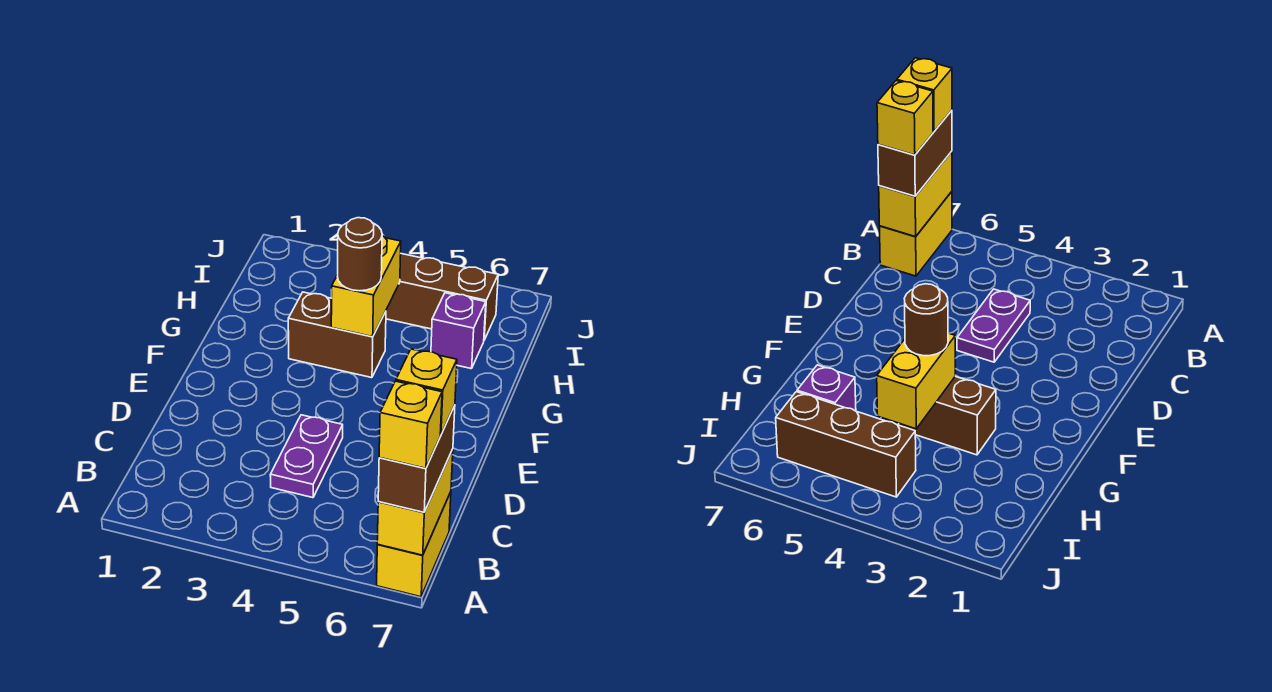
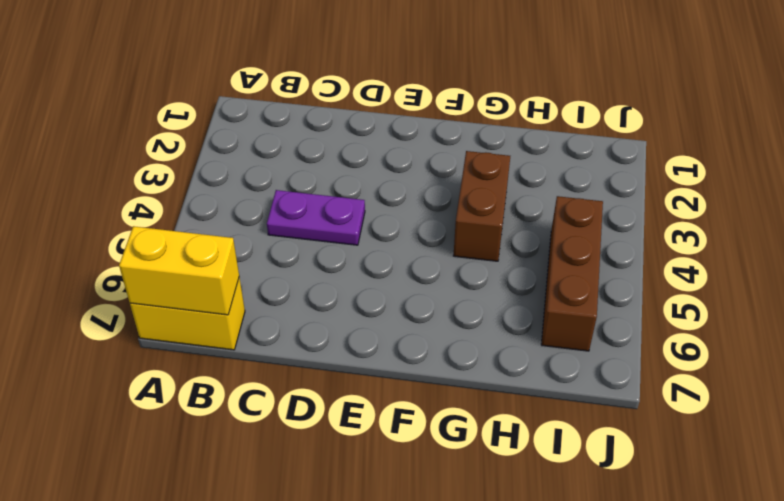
none -> purple brick H6 level 1
none -> yellow brick G4:H4 level 2

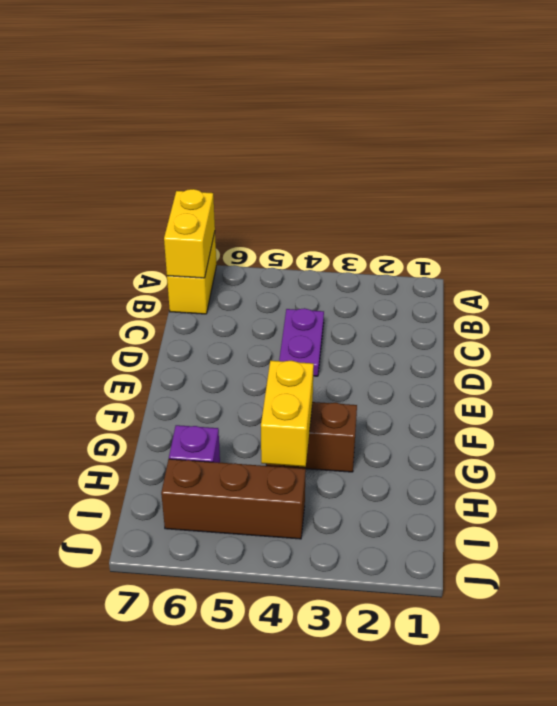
none -> brown brick A7:B7 level 3
none -> brown round brick G4 level 3

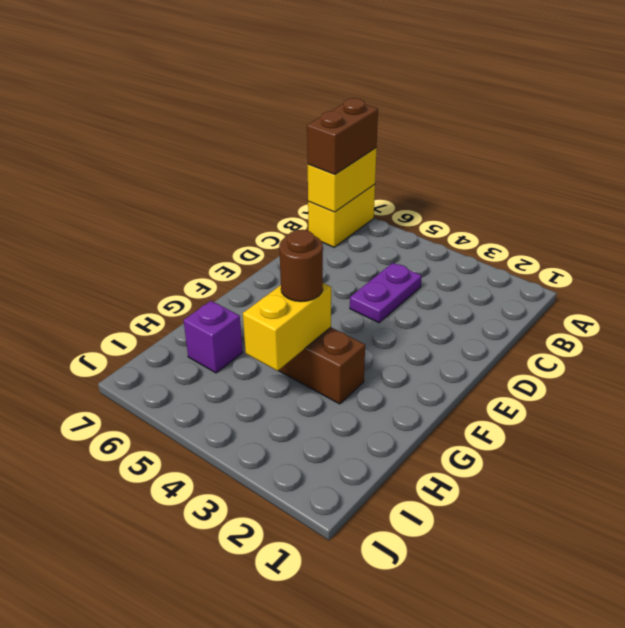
none -> brown brick I4:I6 level 1
none -> yellow brick A7 level 4

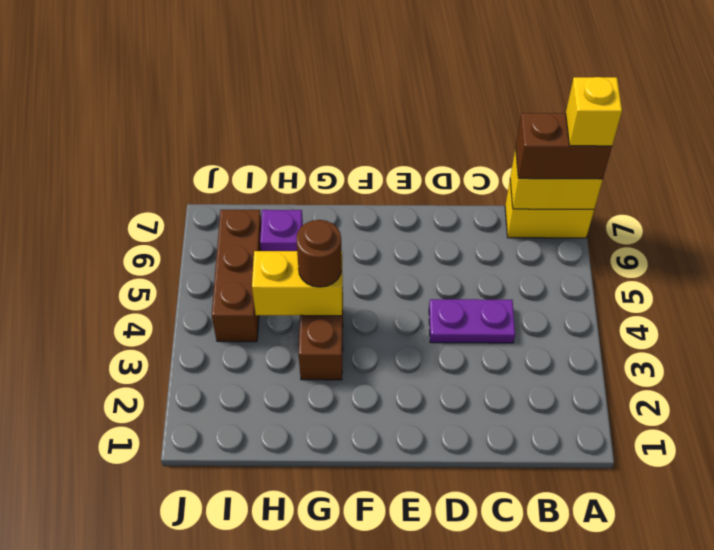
none -> yellow brick B7 level 4

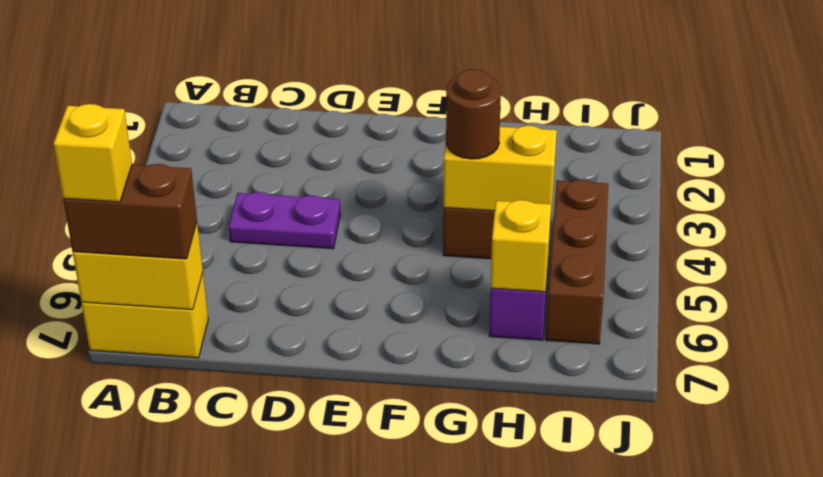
yellow brick H6 level 2 -> yellow brick B7 level 4

